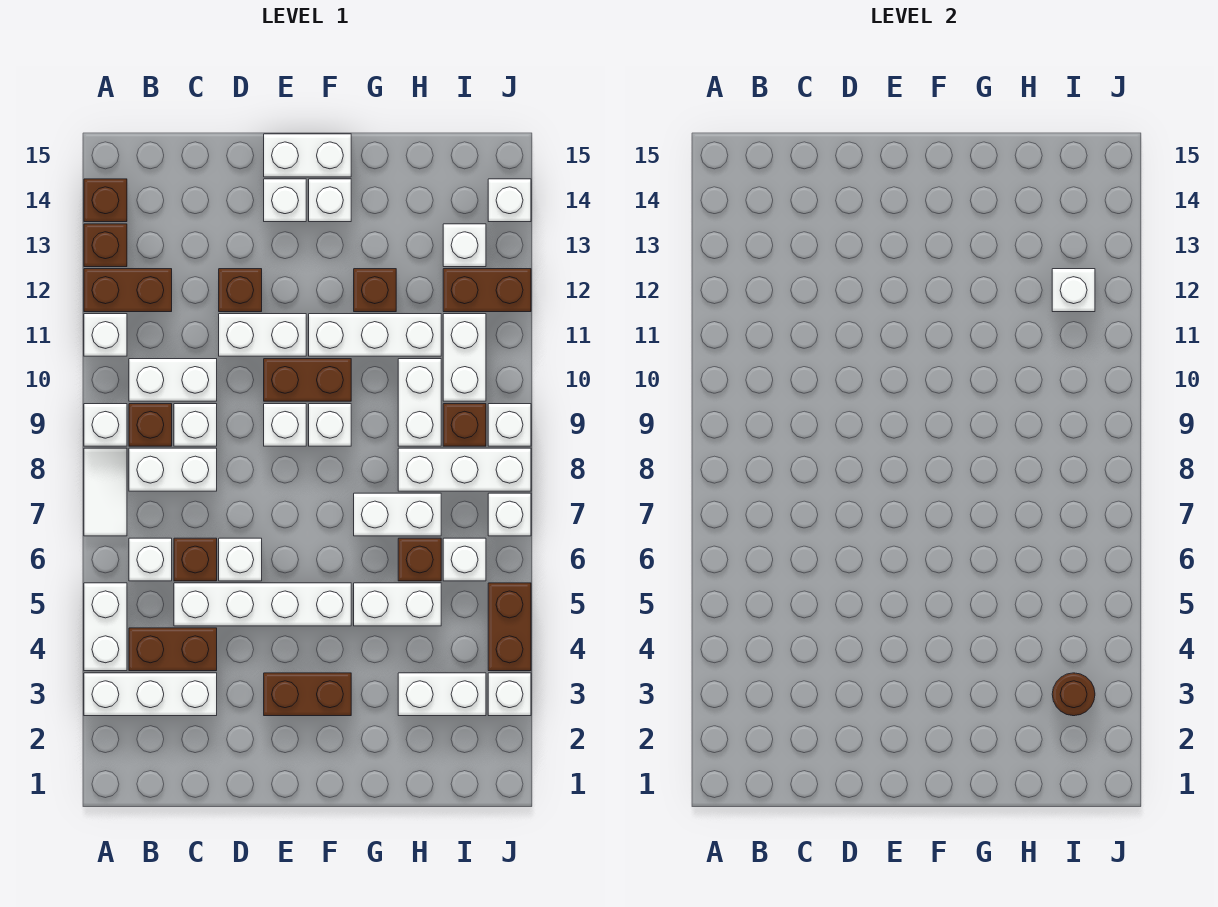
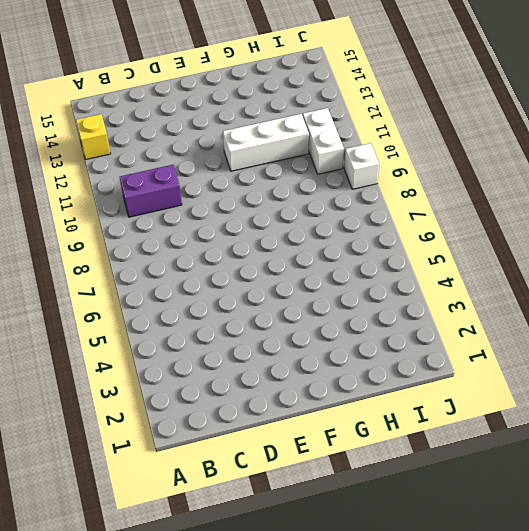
yellow brick A13 level 1 -> brown brick A13 level 1
purple brick B10:C10 level 1 -> white brick B10:C10 level 1
none -> white brick A3:C3 level 1
none -> white brick A4:A5 level 1
none -> white tile A7:A8 level 1
none -> white brick A9 level 1

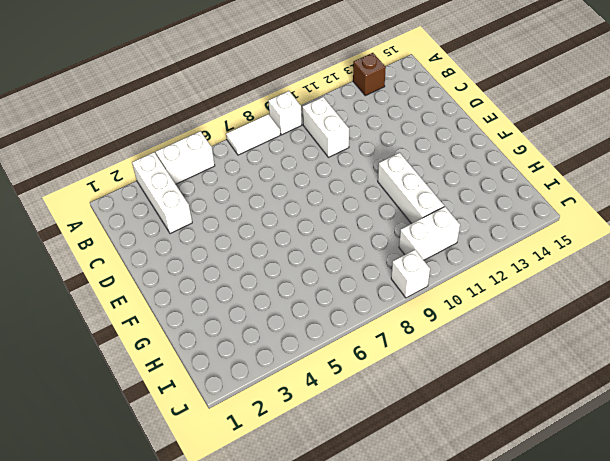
none -> white brick A11 level 1
none -> brown brick A12:B12 level 1
none -> brown brick A14 level 1
none -> brown brick B4:C4 level 1

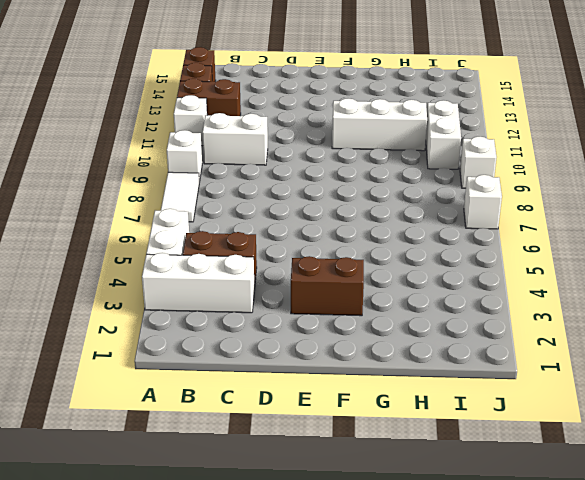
none -> white brick B6 level 1
none -> white brick B8:C8 level 1
none -> brown brick B9 level 1
none -> white brick C5:F5 level 1

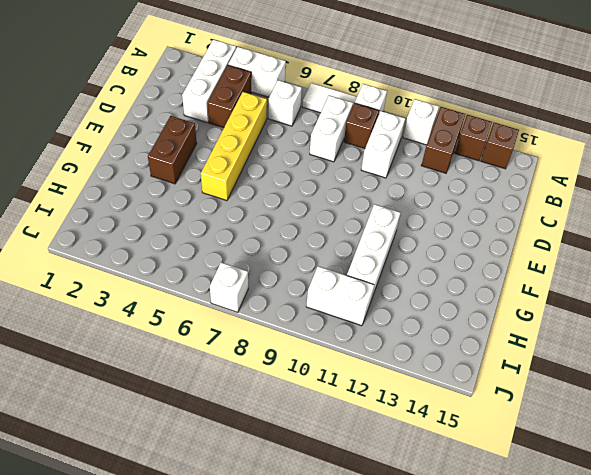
yellow brick C5:F5 level 1 -> white brick C5:F5 level 1
none -> brown brick C6 level 1
none -> white brick C9 level 1
none -> white brick D6 level 1
none -> white brick D11:E11 level 1

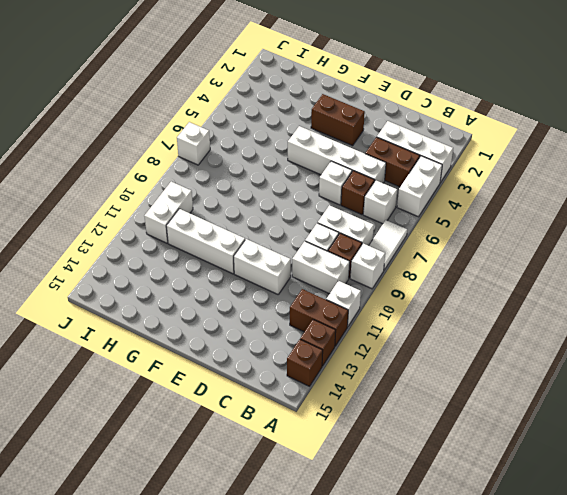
none -> brown brick D12 level 1
none -> white brick E9 level 1
none -> brown brick E10:F10 level 1
none -> white brick E14 level 1

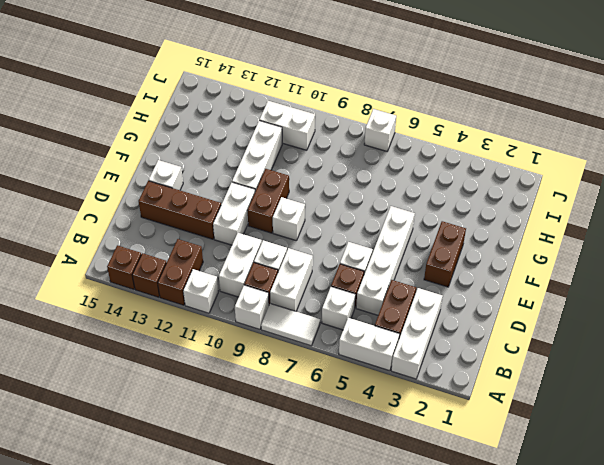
brown brick D12:D14 level 1 -> brown brick D12 level 1
none -> white brick E15:F15 level 1
none -> white brick F9 level 1
none -> white brick F14 level 1
none -> white brick G5:H5 level 1

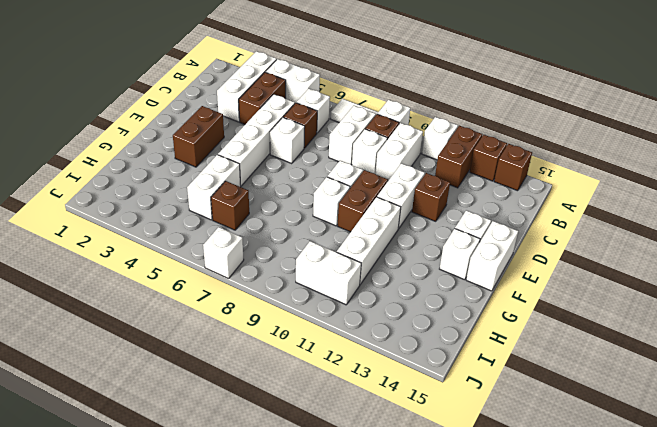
none -> white brick G7:H7 level 1
none -> brown brick G12 level 1
none -> white brick H3:I3 level 1
none -> white brick H8:J8 level 1

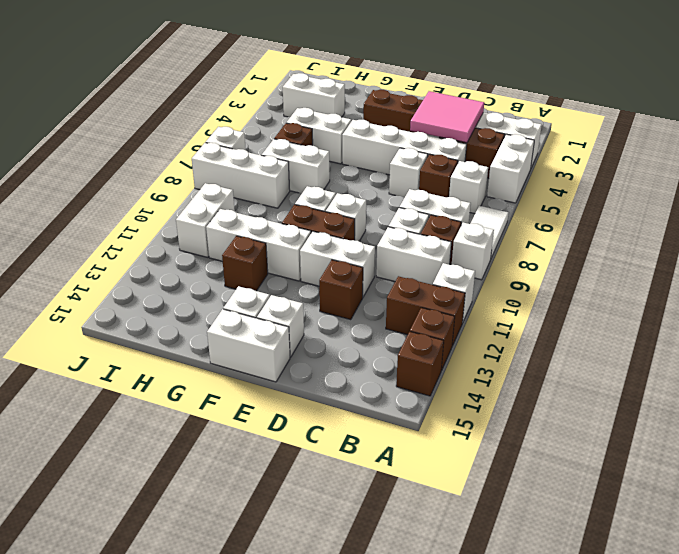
pink tile C3:D4 level 2 -> none
none -> white brick H9:H10 level 1
none -> white brick I6 level 1
none -> brown brick I9 level 1
none -> brown brick I12:J12 level 1

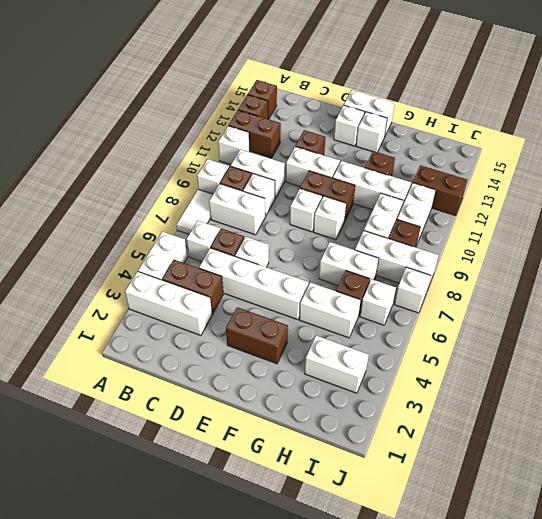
none -> white brick I13 level 1
none -> white brick J3 level 1
none -> brown brick J4:J5 level 1
none -> white brick J9 level 1

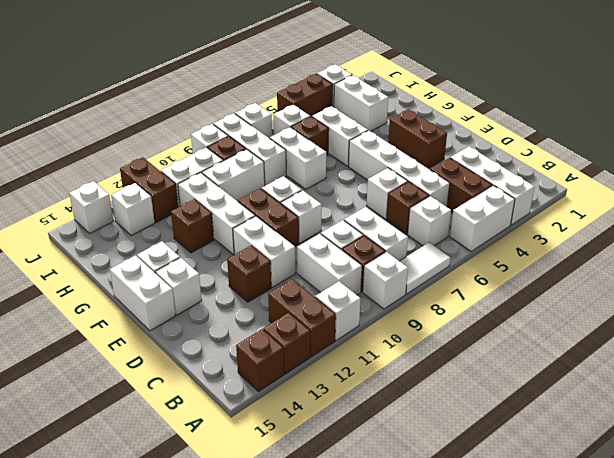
none -> brown round brick I3 level 2
none -> white brick I12 level 2

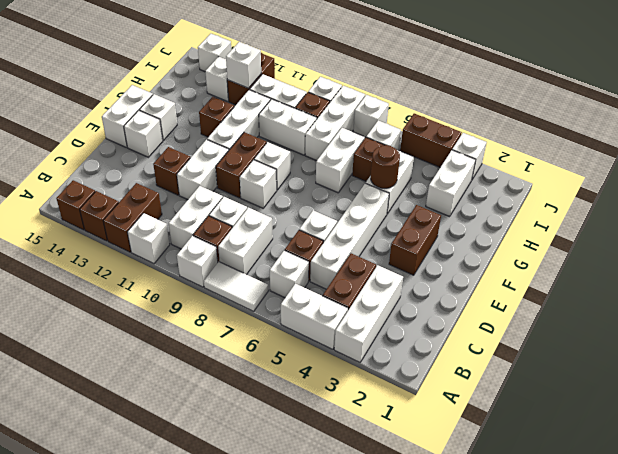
brown round brick G5 level 2 -> brown round brick I3 level 2

